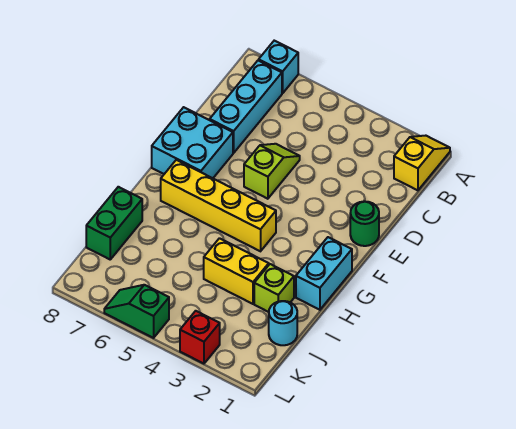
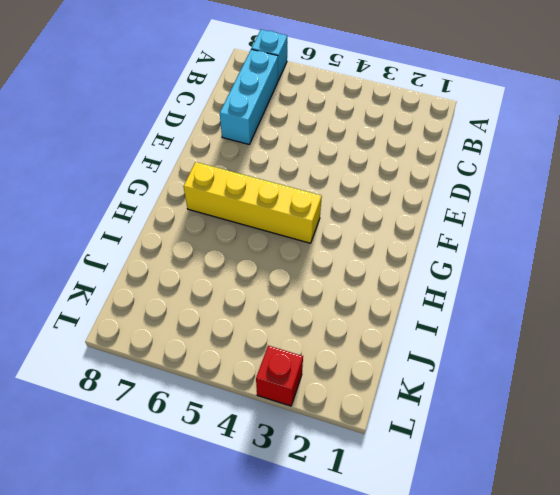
none -> yellow slope A1:B1 level 1 top B
none -> lime slope D5:E5 level 1 top E
none -> green round brick E1 level 1

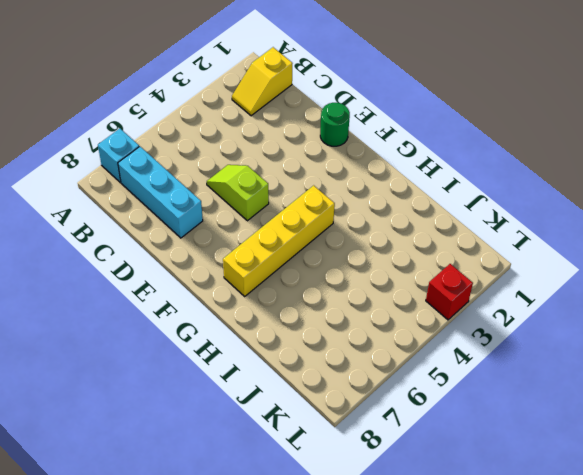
yellow slope B1:B2 level 1 top 1 -> yellow slope A1:B1 level 1 top B
none -> cyan brick E7:F8 level 1
none -> cyan brick G1:H1 level 1
none -> lime brick I2 level 1

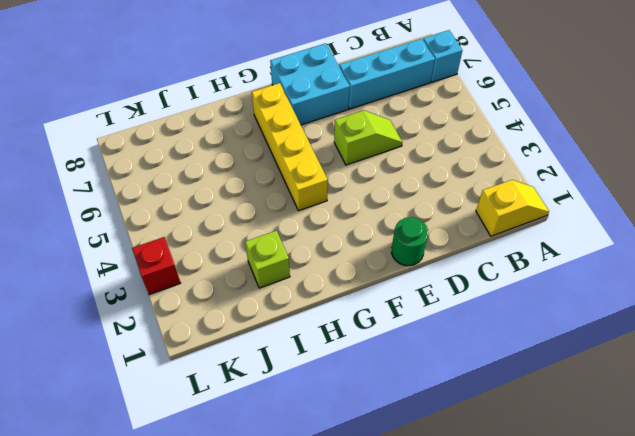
none -> cyan brick G1:H1 level 1
none -> yellow brick I3:I4 level 1
none -> green brick I8:J8 level 1

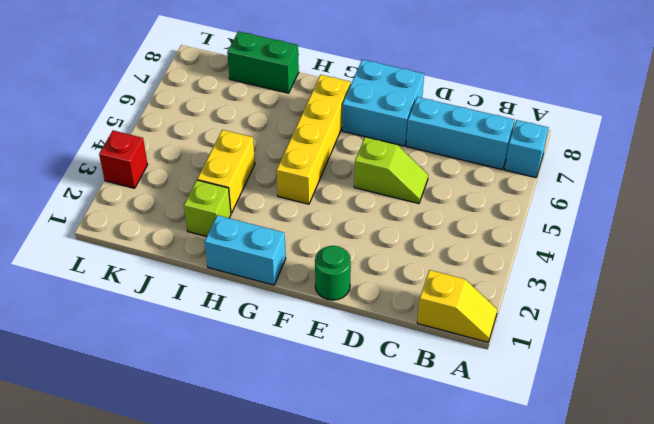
none -> cyan round brick J1 level 1
none -> green slope L5:L6 level 1 top 5

